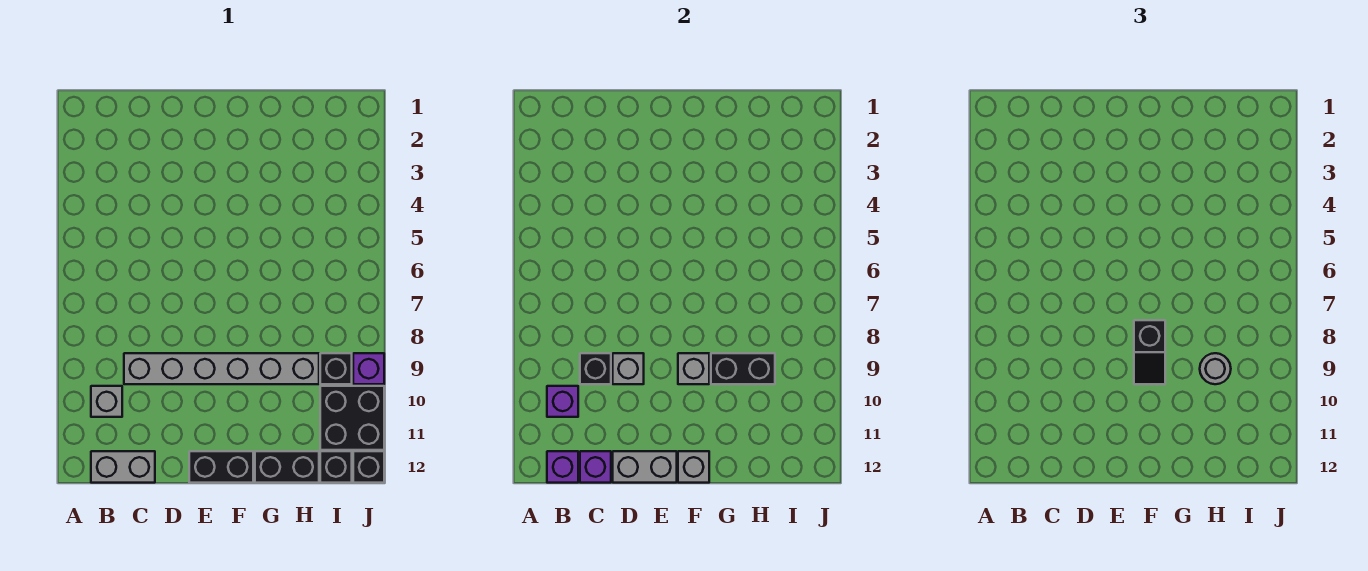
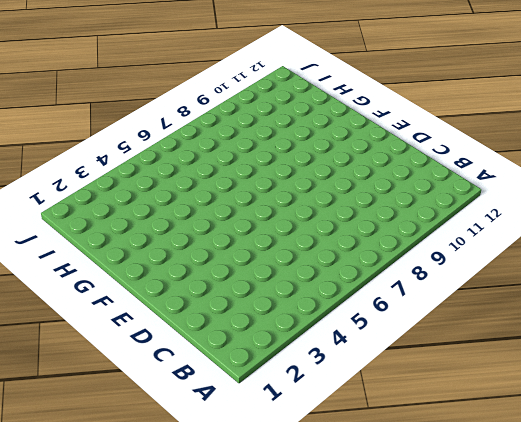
none -> grey brick B10 level 1
none -> grey brick B12:C12 level 1
none -> grey brick C9:H9 level 1

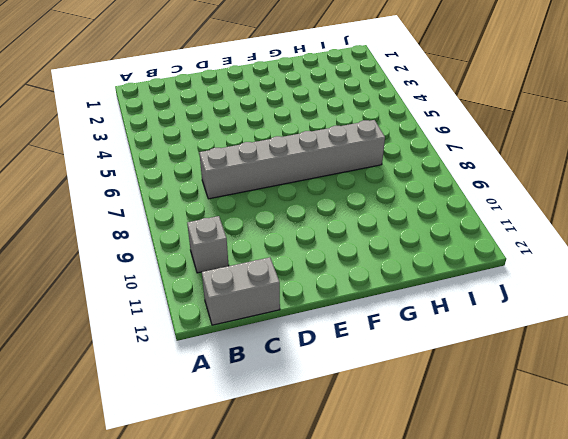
grey brick C7:H7 level 1 -> grey brick C9:H9 level 1
none -> black brick E12:F12 level 1
none -> black brick G12:H12 level 1
none -> black brick I9 level 1

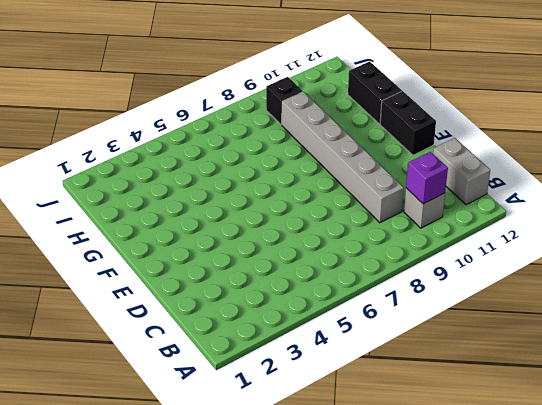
none -> black brick I10:J11 level 1
none -> black brick I12 level 1
none -> purple brick J9 level 1

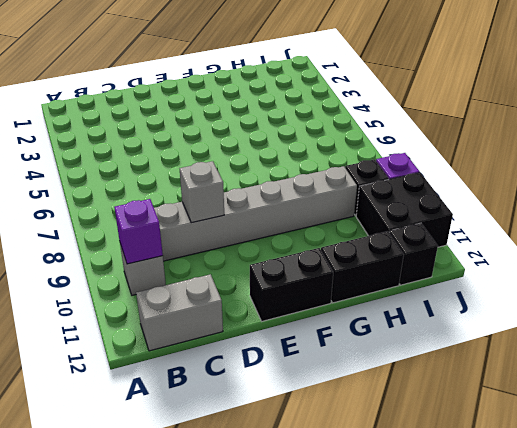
none -> black brick J12 level 1
none -> purple brick B12 level 2
none -> black brick C9 level 2

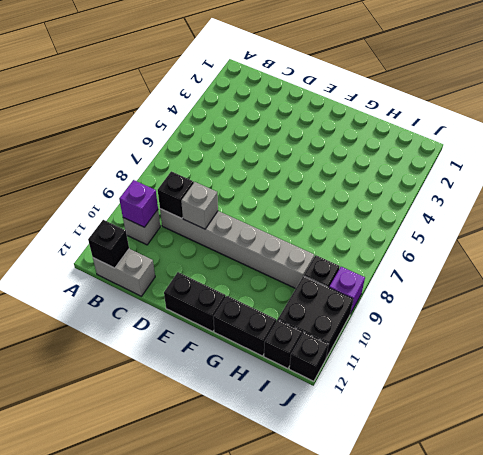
black brick B12 level 2 -> purple brick B12 level 2
none -> purple brick C12 level 2
none -> grey brick D12:E12 level 2
none -> grey brick F9 level 2

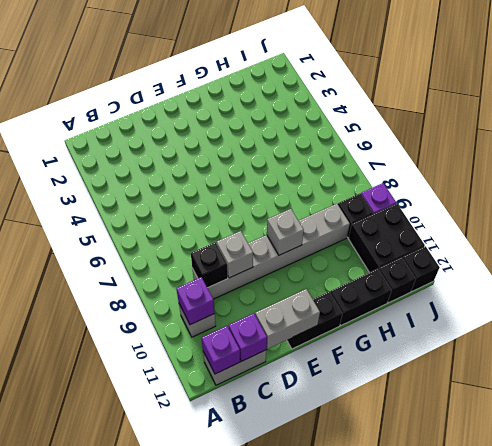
none -> grey brick F12 level 2
none -> black brick G9:H9 level 2
none -> black slope F8:F9 level 3 top 8

